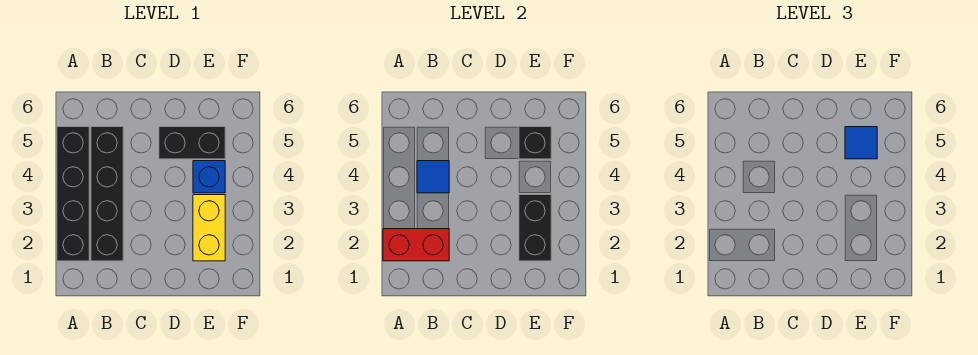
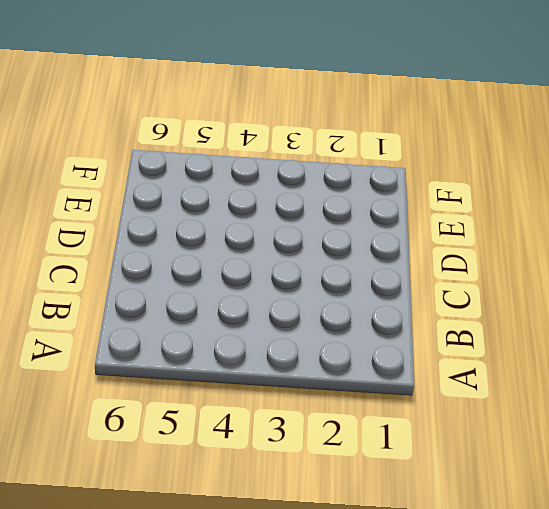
none -> black brick A2:A5 level 1
none -> black brick B2:B5 level 1

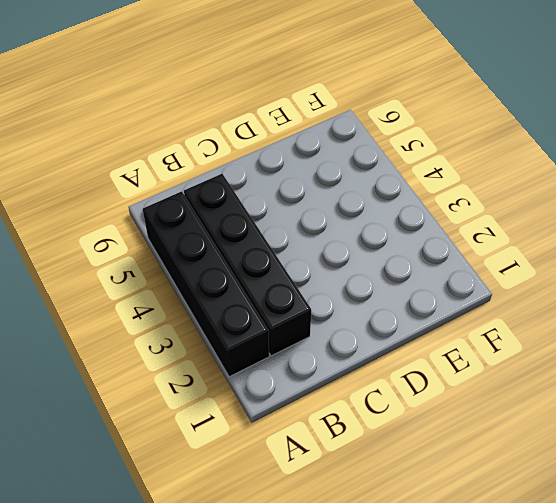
none -> black brick D5:E5 level 1
none -> yellow brick E2:E3 level 1

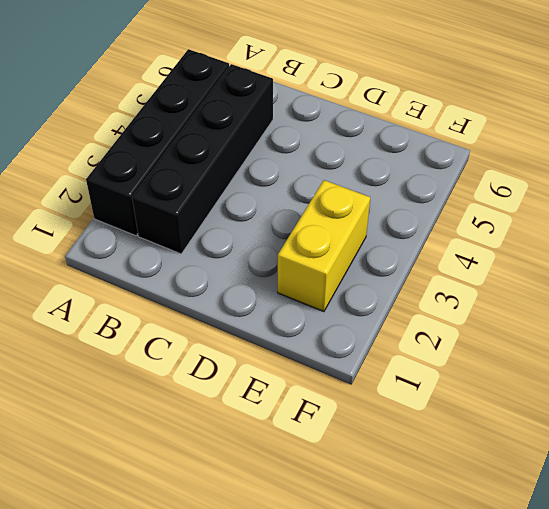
none -> black brick D5:E5 level 1
none -> blue brick E4 level 1

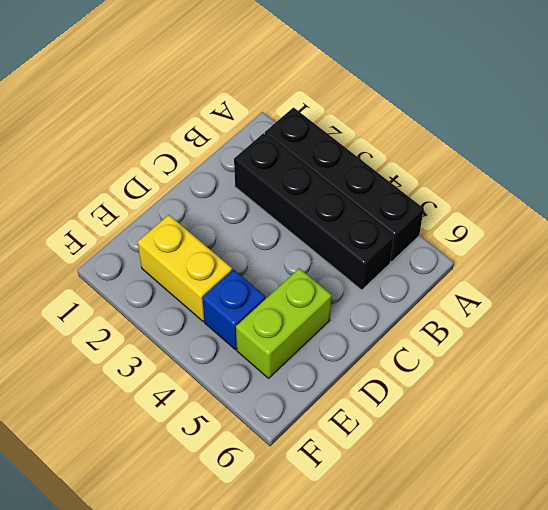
lime brick D5:E5 level 1 -> black brick D5:E5 level 1
none -> red brick A2:B2 level 2
none -> blue tile B4 level 2

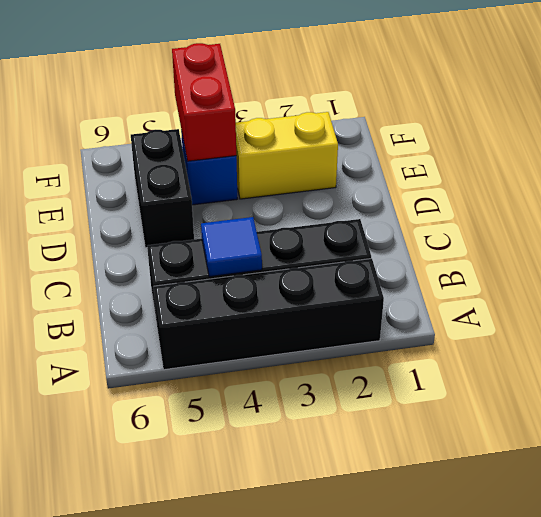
red brick E4:F4 level 2 -> red brick A2:B2 level 2
none -> black brick E2:E3 level 2
none -> black brick E5 level 2

